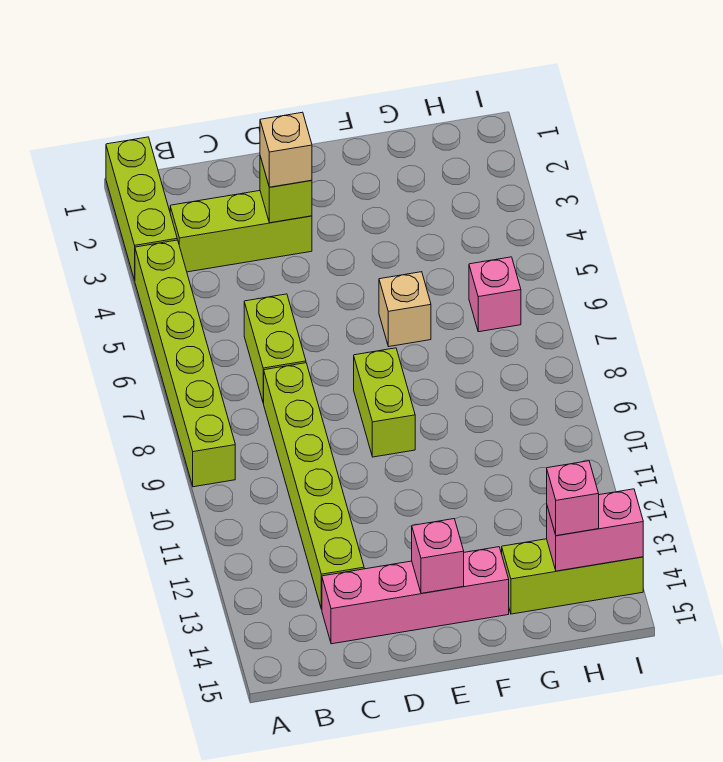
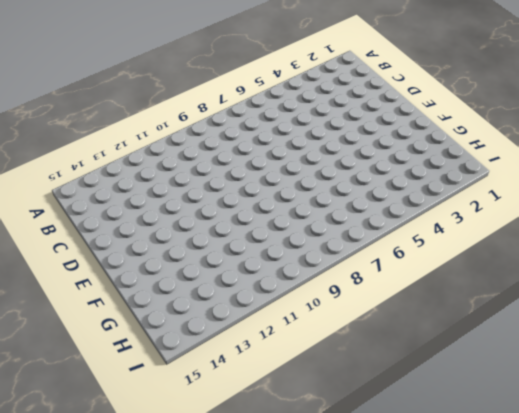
none -> lime brick A1:A3 level 1
none -> lime brick A4:A9 level 1
none -> lime brick B3:D3 level 1

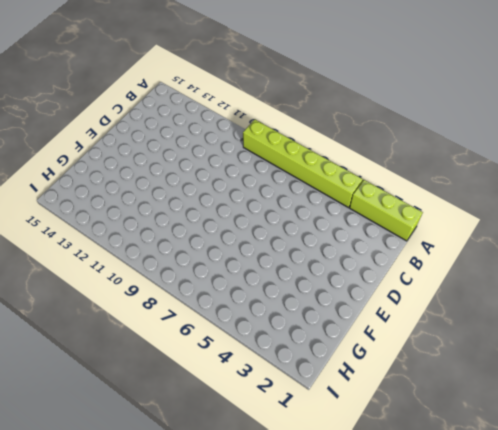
none -> lime brick B3:D3 level 1
none -> lime brick C6:C7 level 1
none -> lime brick C8:C13 level 1

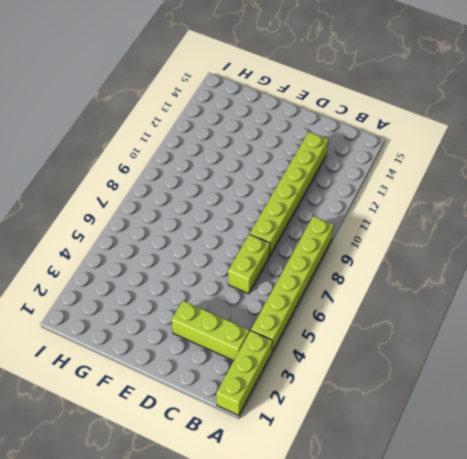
none -> pink brick C14:F14 level 1
none -> lime brick E8:E9 level 1
none -> tan brick F6 level 1

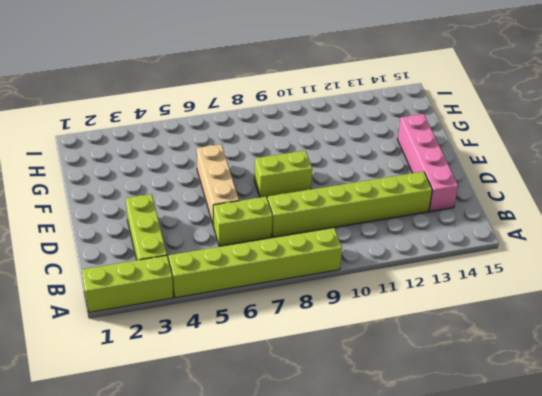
tan brick D6:F6 level 1 -> tan brick F6 level 1
none -> lime brick G14:I14 level 1
none -> pink brick H6 level 1
none -> lime brick D3 level 2

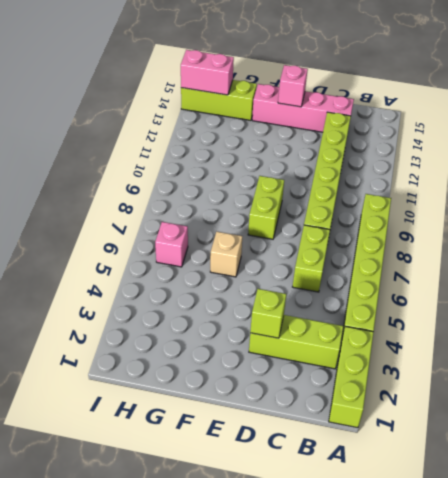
none -> tan brick D3 level 3
none -> pink brick H14 level 3

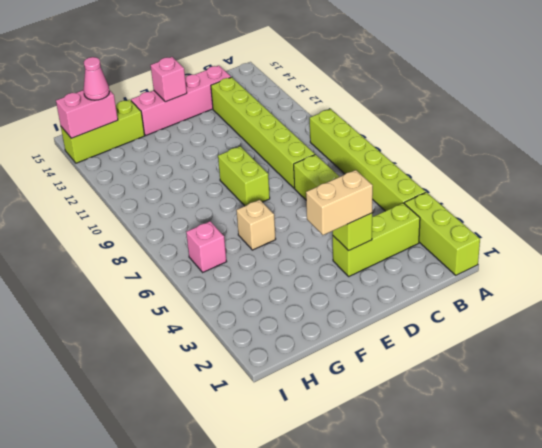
tan brick D3:E3 level 3 -> tan brick D3 level 3
pink cone H14 level 3 -> pink brick H14 level 3

